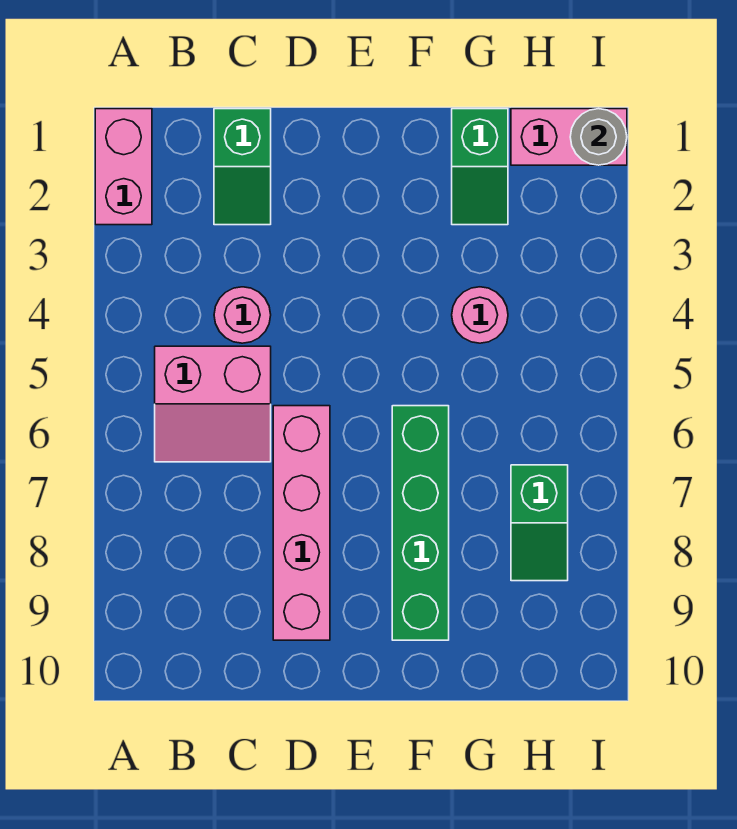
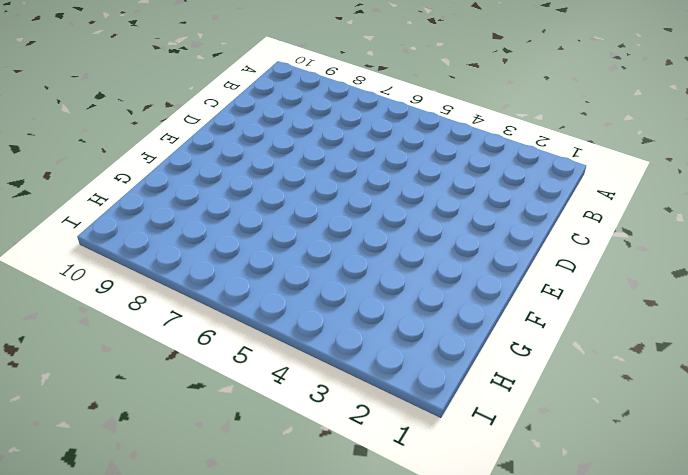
none -> pink brick A1:A2 level 1
none -> pink slope B5:C6 level 1 top 5

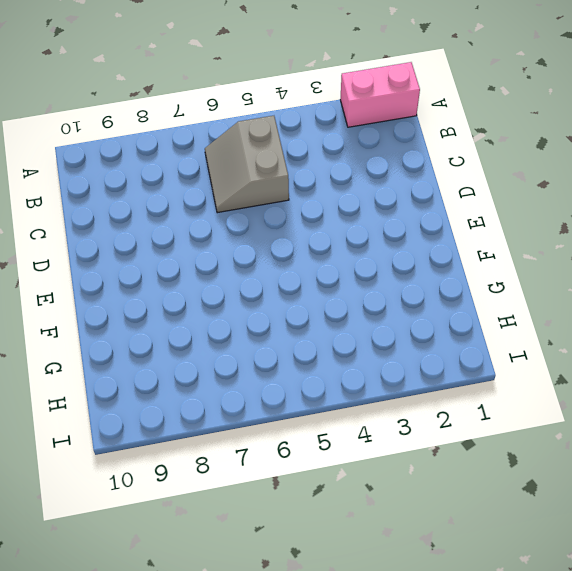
grey slope B5:C6 level 1 top 5 -> pink slope B5:C6 level 1 top 5
none -> green slope C1:C2 level 1 top 1
none -> pink round brick C4 level 1

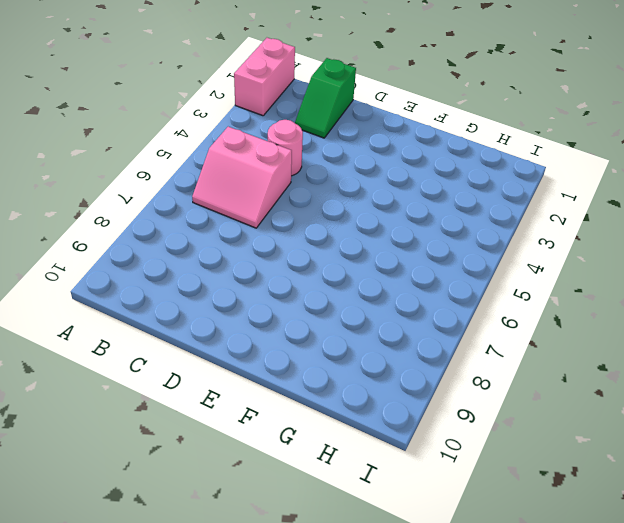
none -> pink brick D6:D9 level 1
none -> green brick F6:F9 level 1

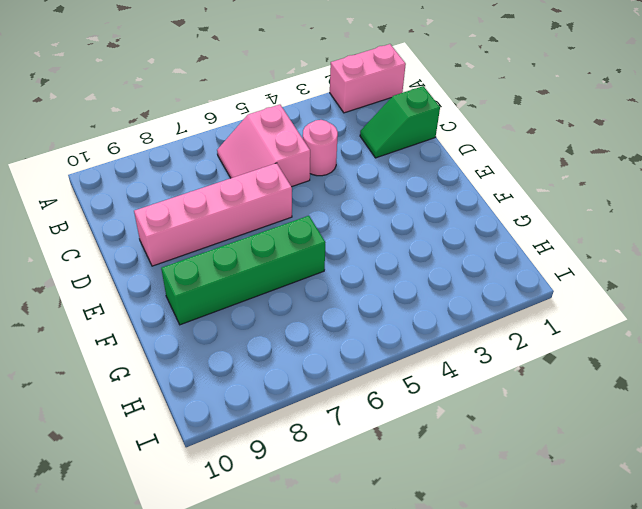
none -> green slope G1:G2 level 1 top 1
none -> pink round brick G4 level 1

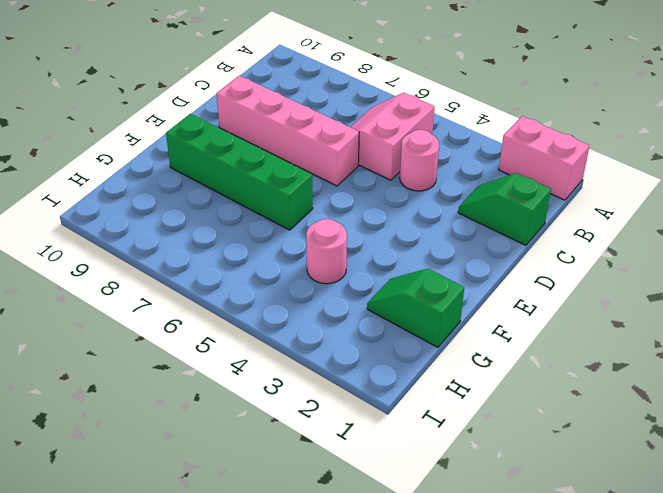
none -> pink brick H1:I1 level 1
none -> green slope H7:H8 level 1 top 7

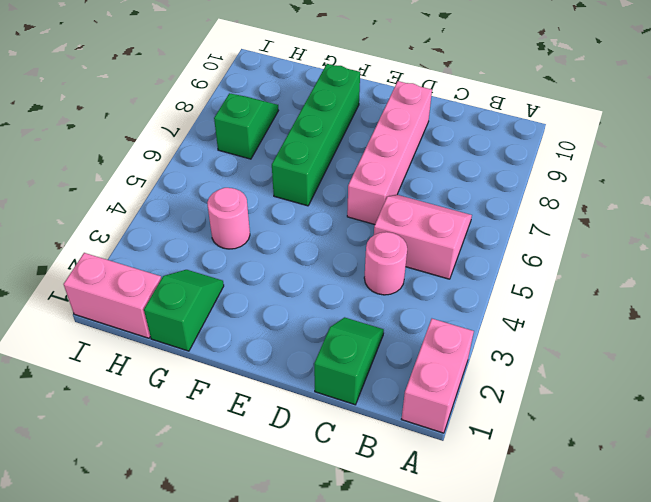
none -> grey round brick I1 level 2

